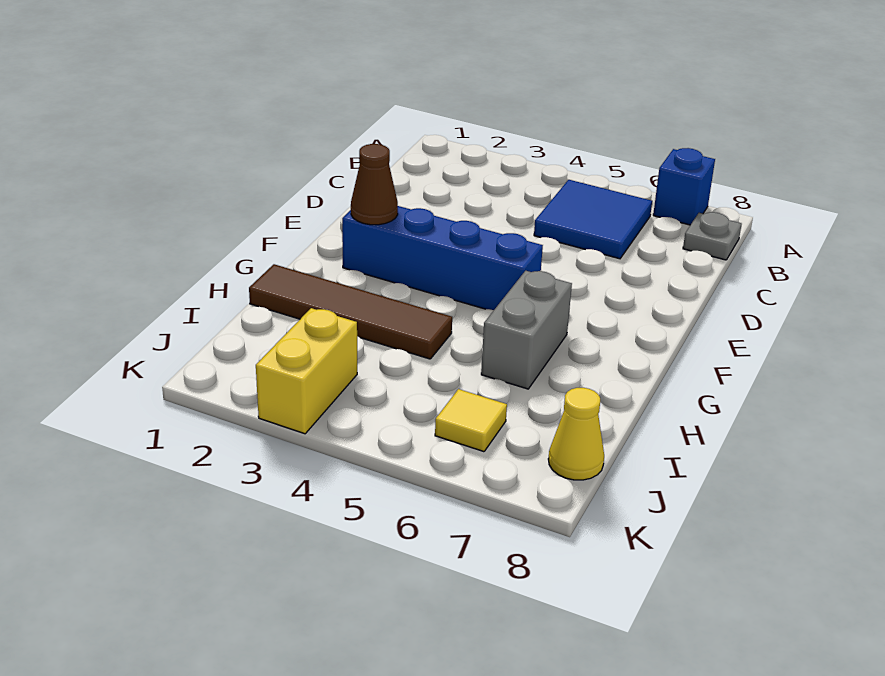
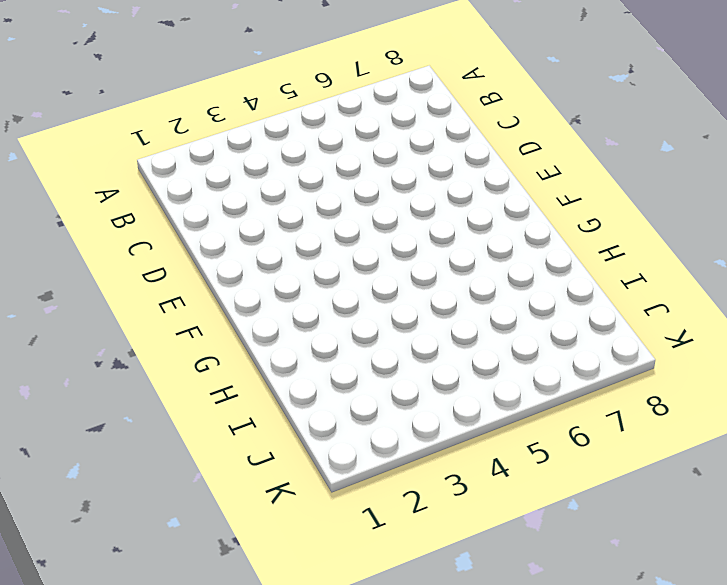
none -> blue brick A7 level 1
none -> blue tile B5:C6 level 1

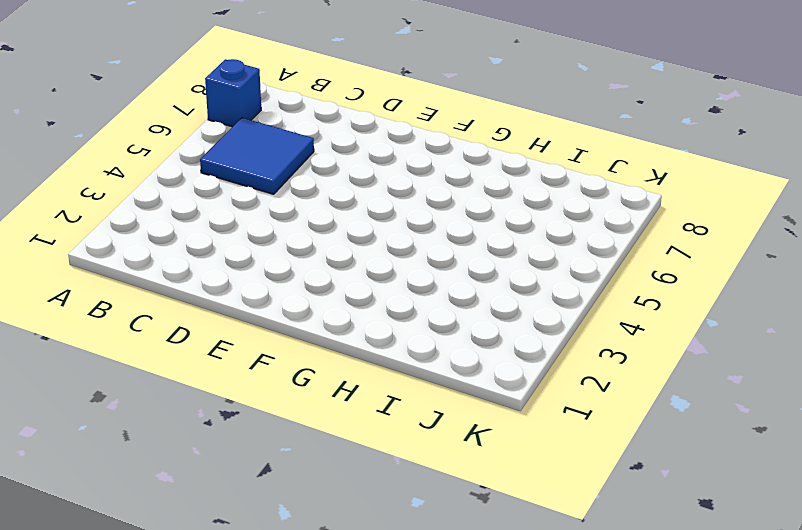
none -> grey plate B8 level 1
none -> blue brick F2:F5 level 1

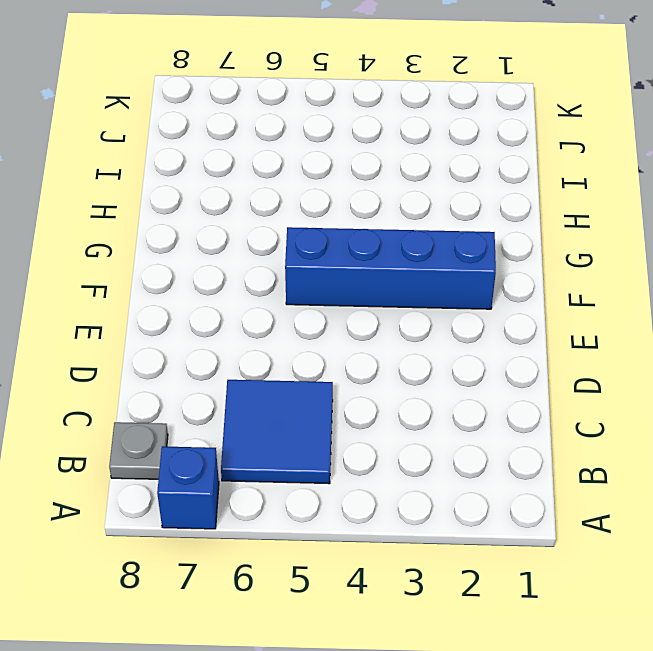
none -> grey brick G6:H6 level 1
none -> brown tile H1:H4 level 1

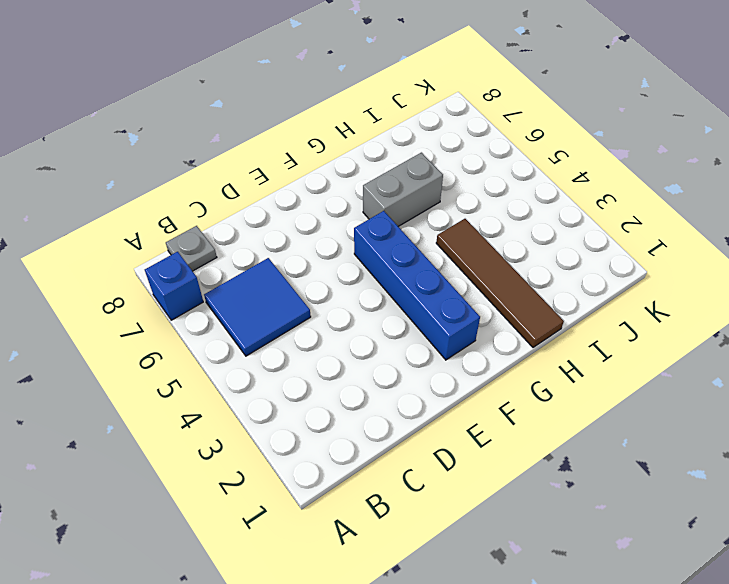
none -> yellow brick J3:K3 level 1
none -> yellow tile J6 level 1

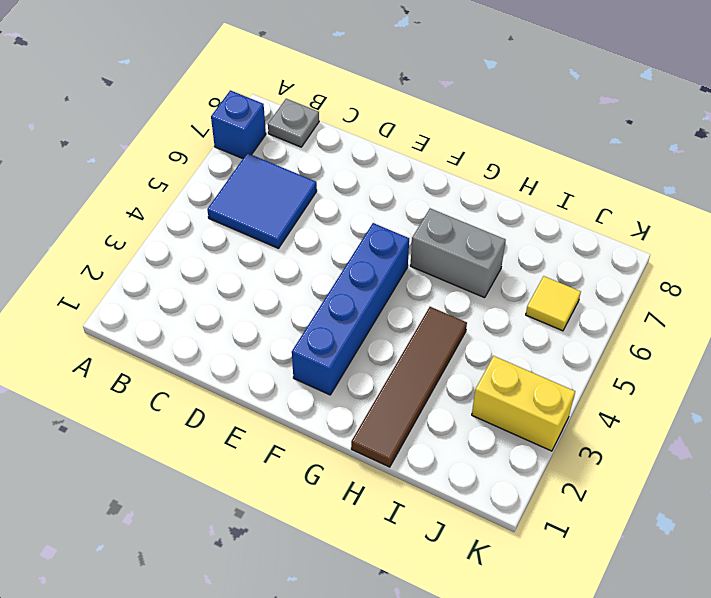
none -> yellow cone J8 level 1
none -> brown cone F2 level 2

